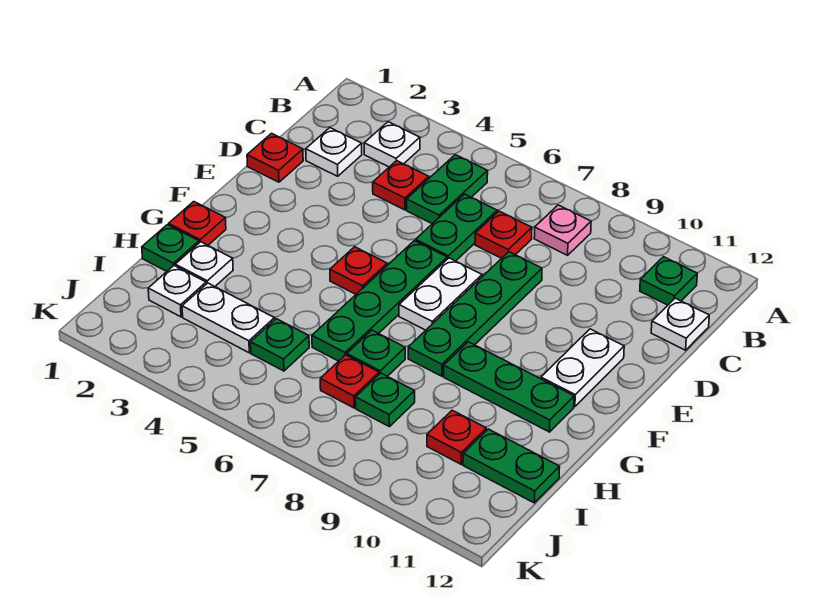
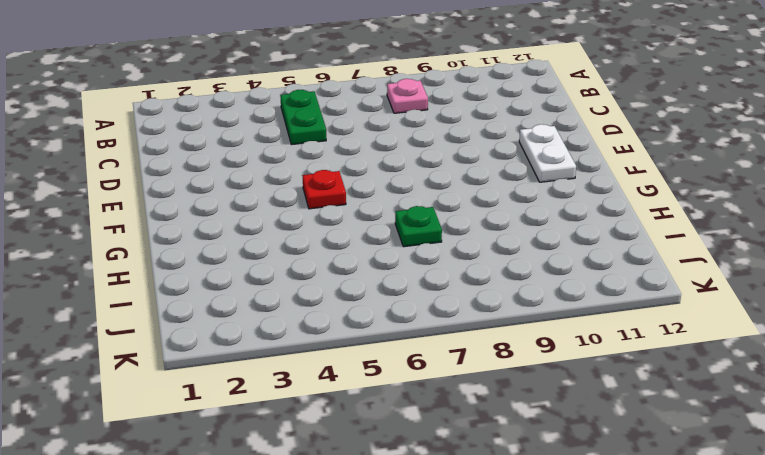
none -> white plate B3 level 1
none -> green plate B11 level 1
none -> white plate C2 level 1

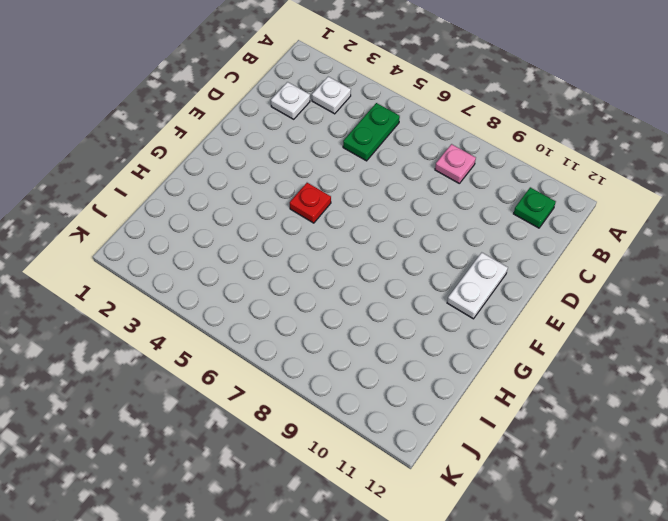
none -> red plate C4 level 1
none -> green plate C6:D6 level 1
none -> red plate C7 level 1

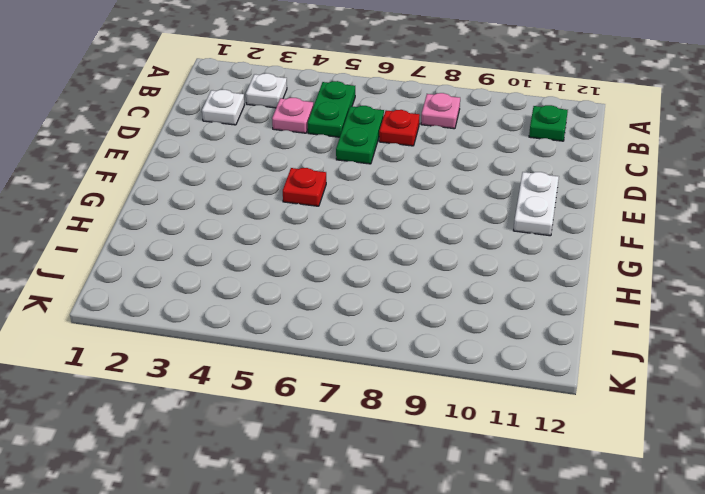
pink plate C4 level 1 -> red plate C4 level 1
none -> white plate C12 level 1
none -> red plate D1 level 1
none -> green plate D8:G8 level 1

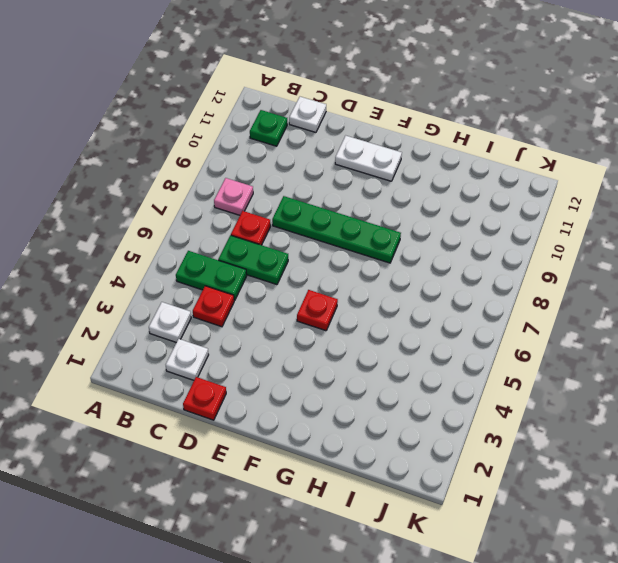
none -> green plate E6:H6 level 1
none -> white plate E7:F7 level 1
none -> red plate G1 level 1

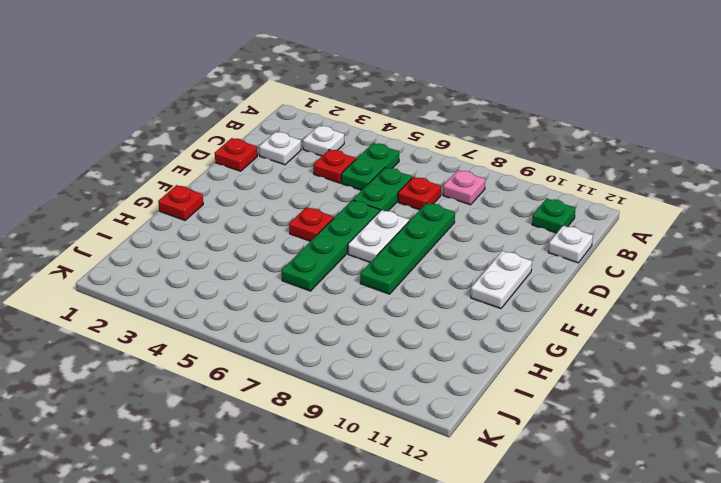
none -> green plate G9:G11 level 1
none -> green plate H1 level 1
none -> white plate H2 level 1

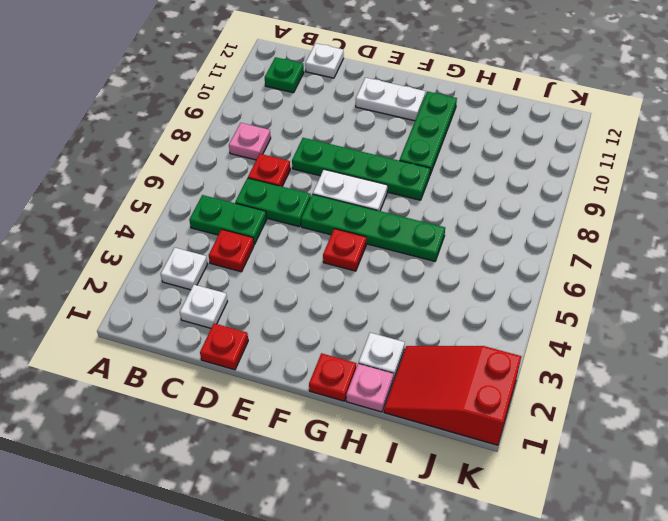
pink plate H1 level 1 -> green plate H1 level 1
red slope I1:K2 level 1 top K -> white plate I2 level 1
none -> green plate H7 level 1
none -> white plate I3:I4 level 1
none -> green plate I5 level 1

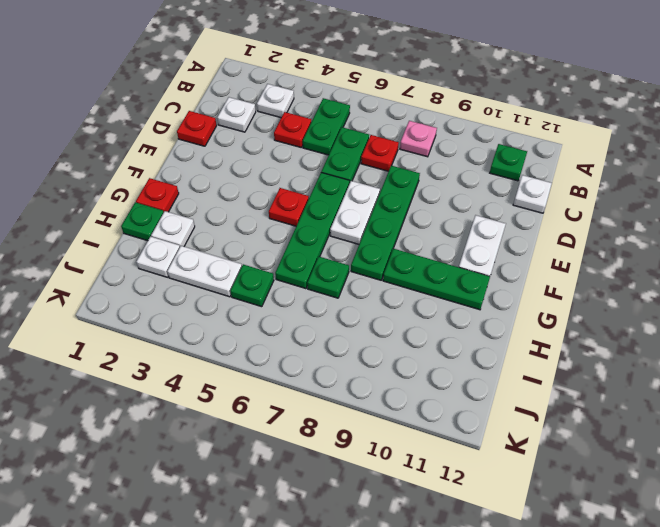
none -> red plate I7 level 1
none -> green plate I8 level 1
none -> red plate I10 level 1

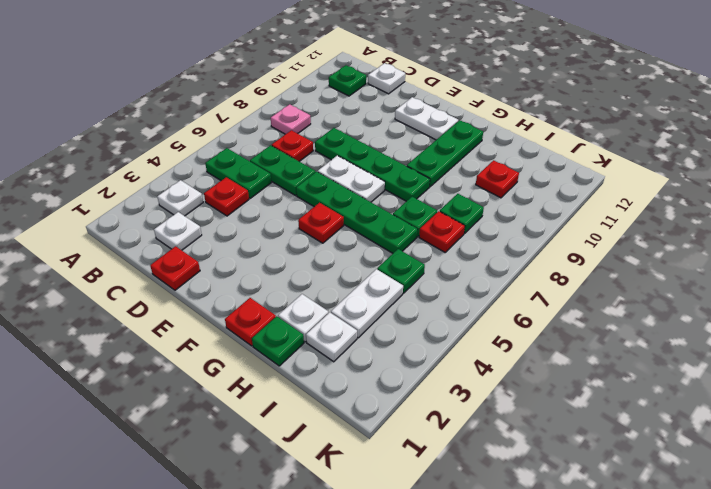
none -> green plate I11:I12 level 1

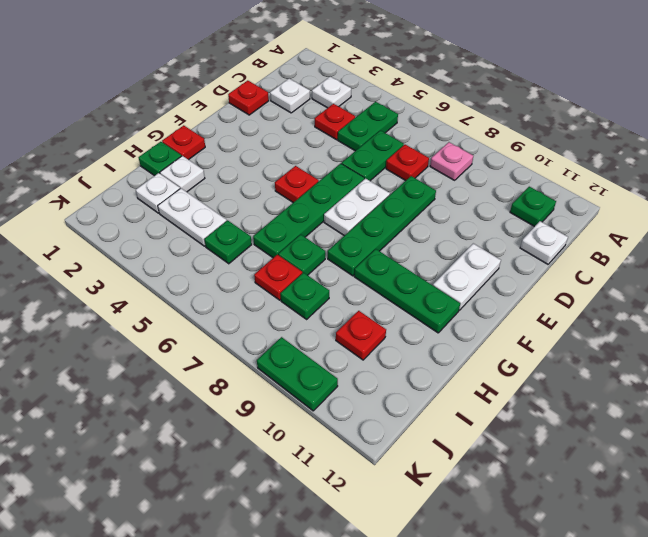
green plate K9:K10 level 1 -> green plate I11:I12 level 1

